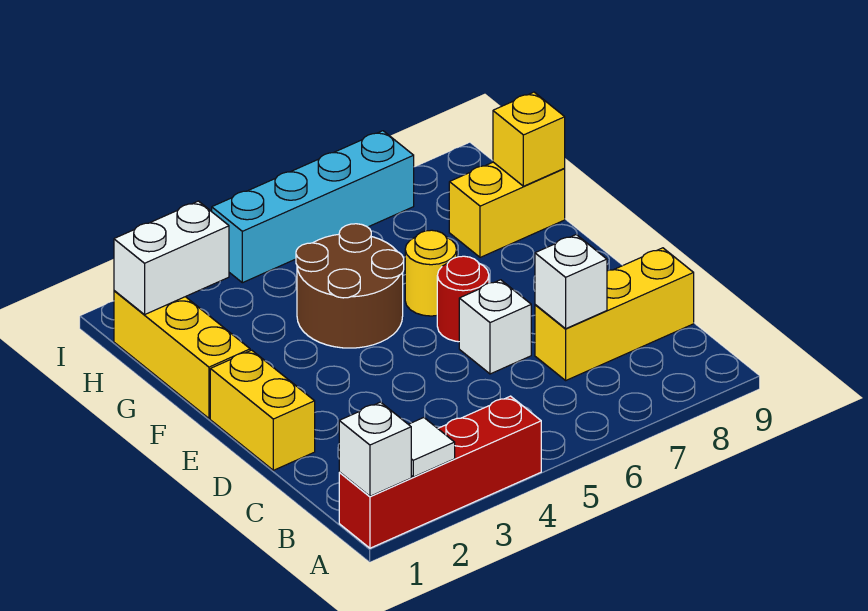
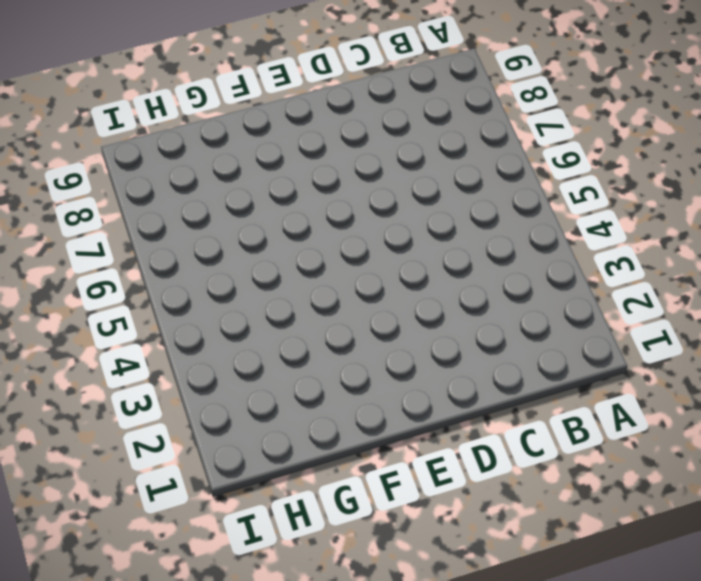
none -> red brick A1:A4 level 1
none -> yellow brick C7:C9 level 1
none -> yellow brick D1:E1 level 1

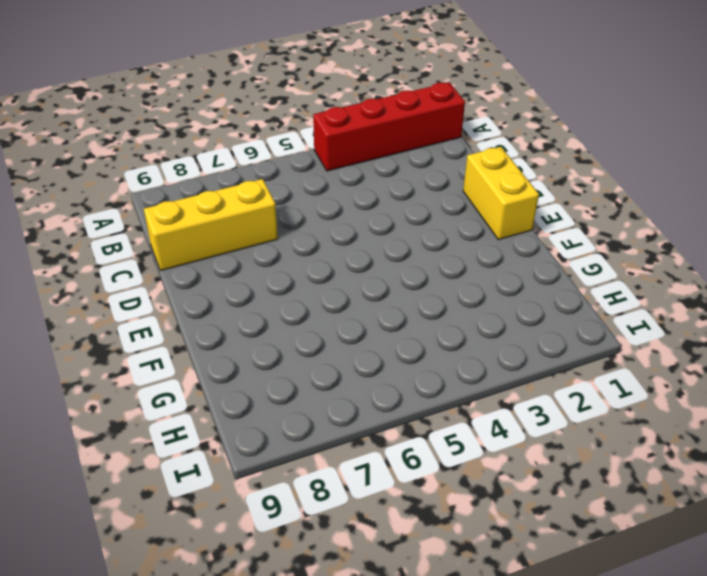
none -> white brick D6 level 1
none -> red round brick E6 level 1
none -> yellow brick F1:H1 level 1

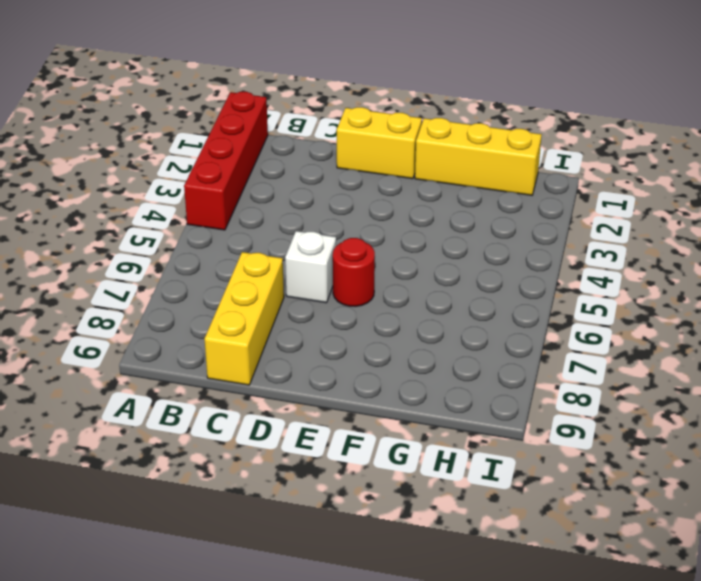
none -> brown round brick F4:G5 level 1
none -> yellow round brick F6 level 1
none -> yellow brick G8:G9 level 1

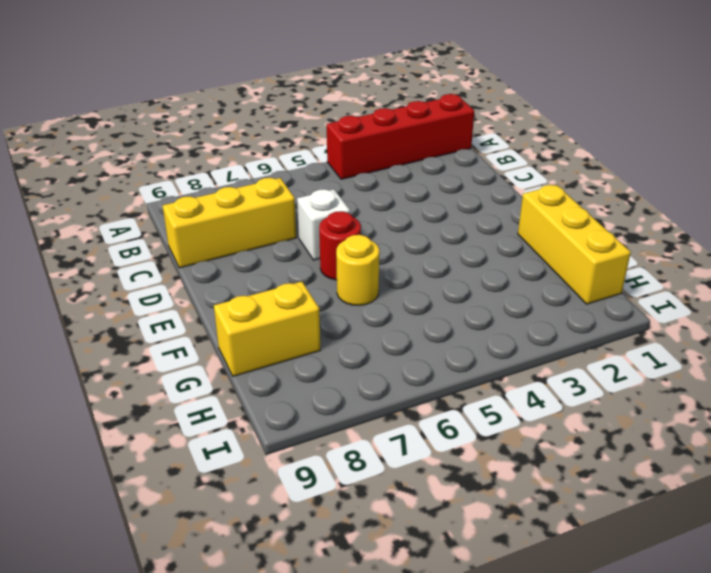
none -> yellow brick D1:E1 level 1
none -> brown round brick F4:G5 level 1
none -> cyan brick I4:I7 level 1

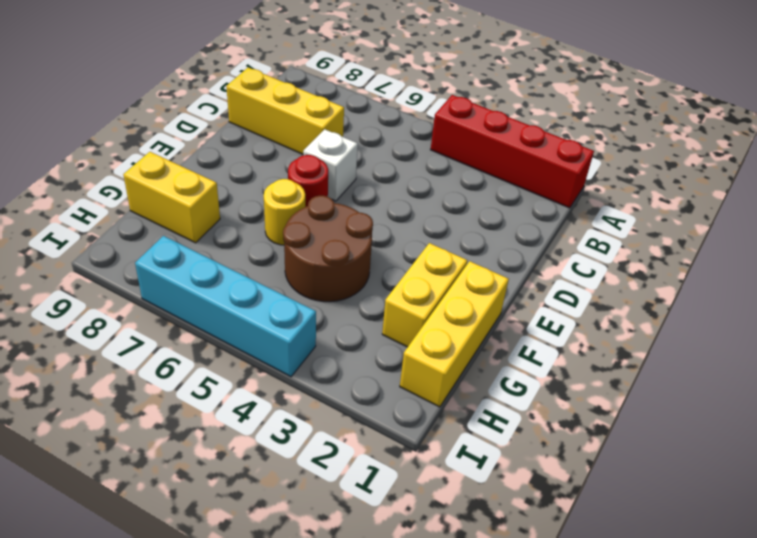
yellow brick F2:G2 level 1 -> yellow brick D1:E1 level 1
none -> white brick A1 level 2
none -> white tile A2 level 2
none -> white brick C7 level 2

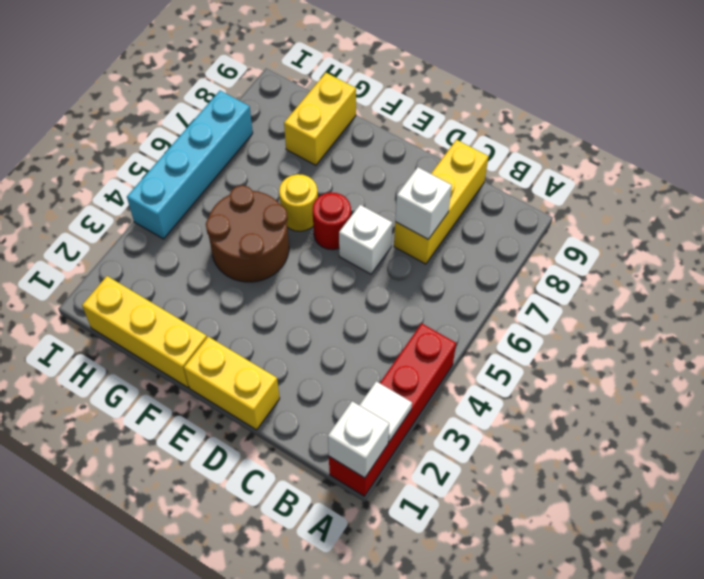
none -> yellow brick G9 level 2
none -> white brick H1:H2 level 2

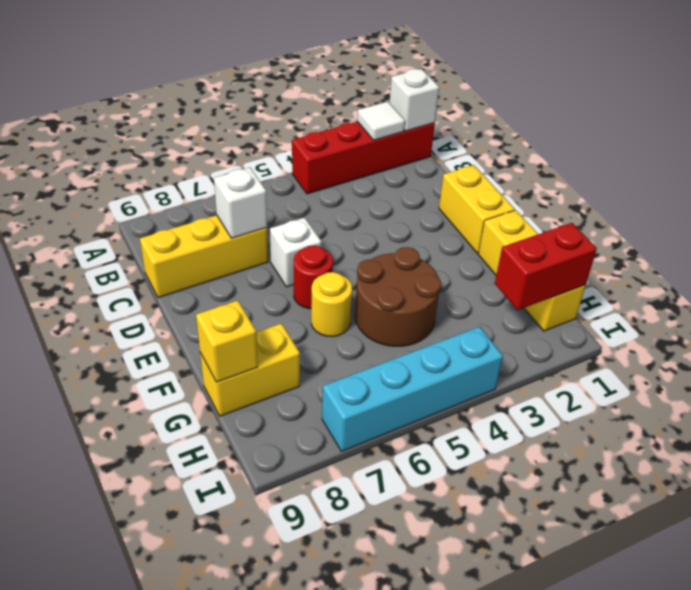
red brick H1:H2 level 2 -> white brick H1:H2 level 2

